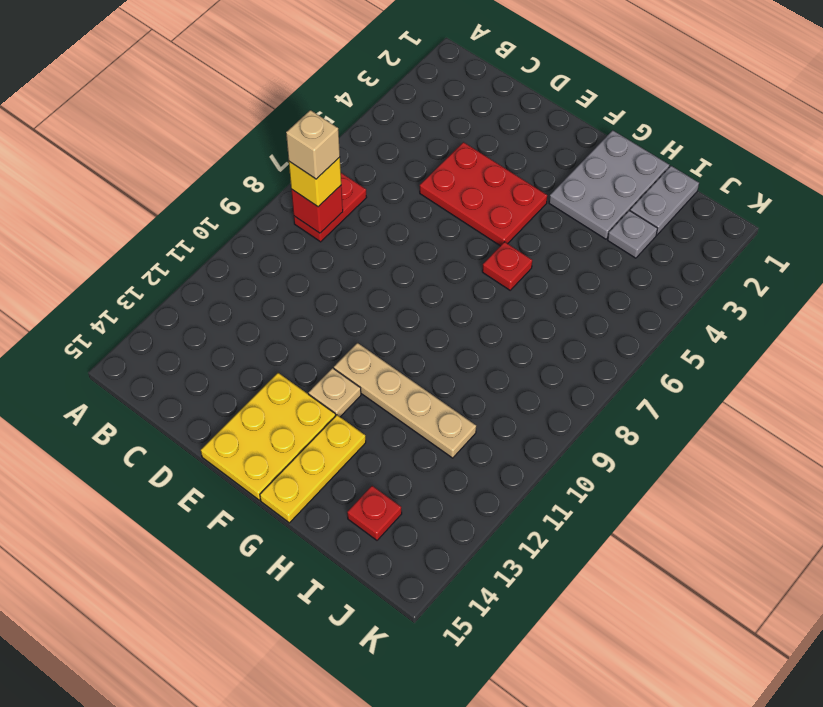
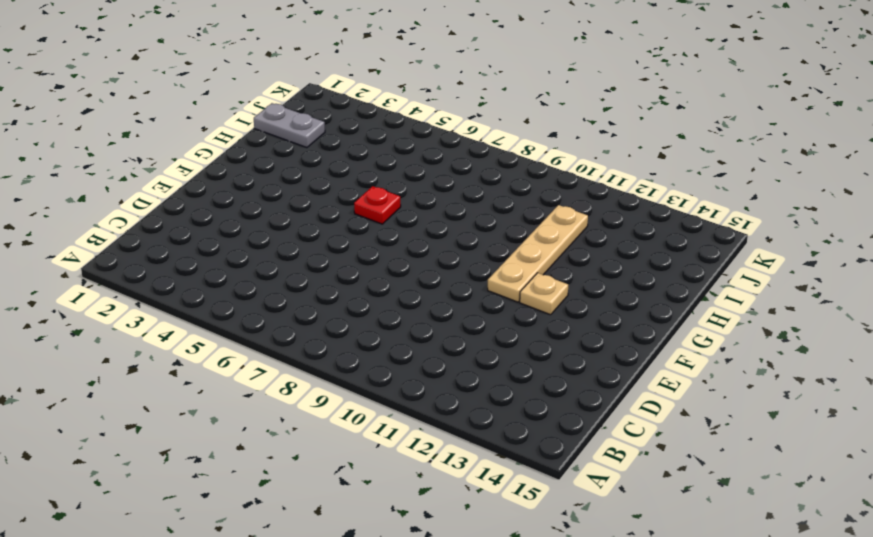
none -> red plate B7:B8 level 1
none -> red plate D4:F5 level 1
none -> yellow plate E13:F15 level 1

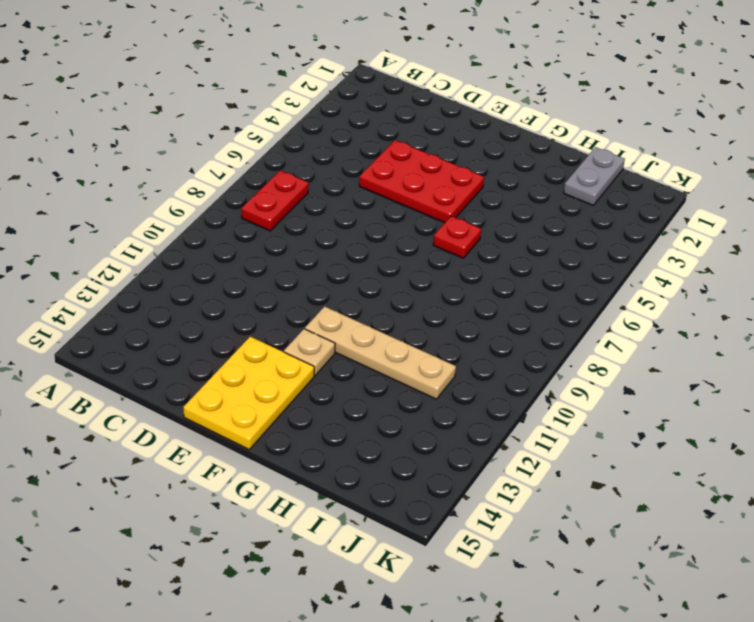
none -> grey plate G1:H3 level 1
none -> yellow plate G13:G15 level 1
none -> grey plate I3 level 1

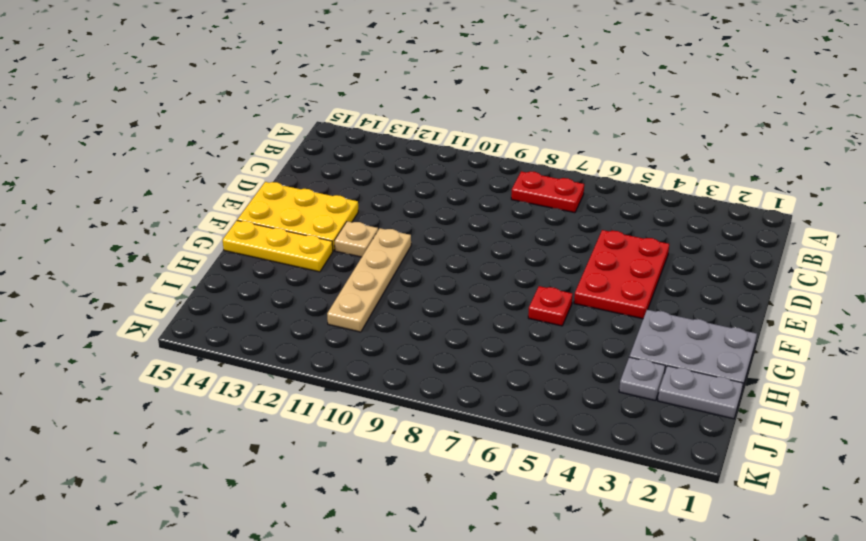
none -> red plate I14 level 1
none -> red brick B8 level 2
none -> yellow brick B8 level 3

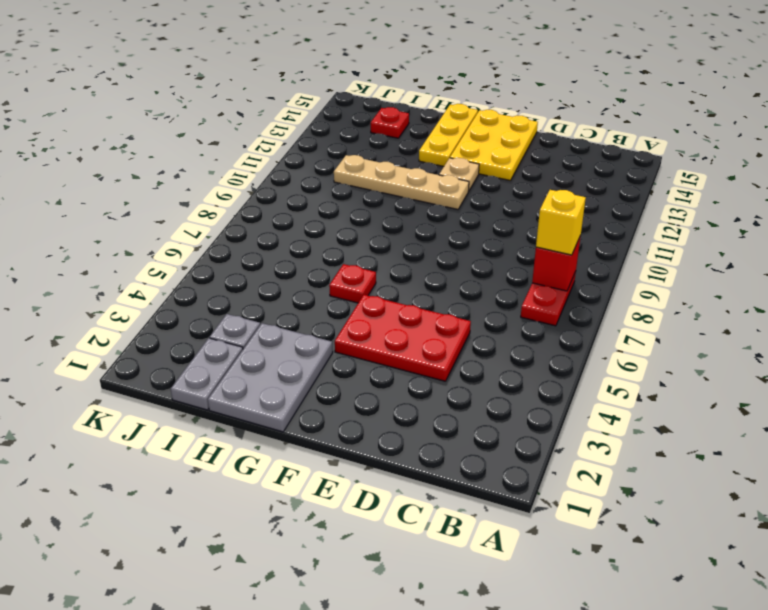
none -> tan brick B8 level 4

